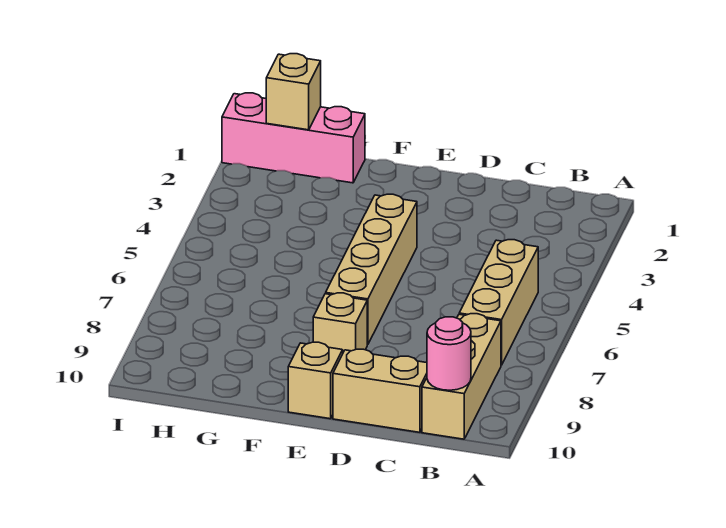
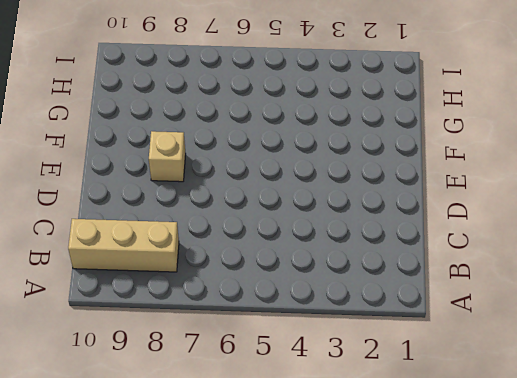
none -> tan brick B5:B7 level 1
none -> tan brick C10:D10 level 1

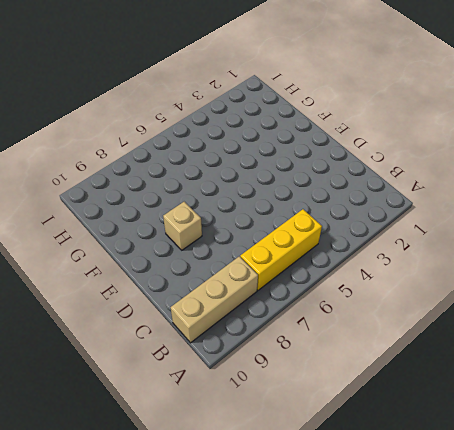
yellow brick B5:B7 level 1 -> tan brick B5:B7 level 1
none -> tan brick C10:D10 level 1
none -> tan brick E4:E7 level 1

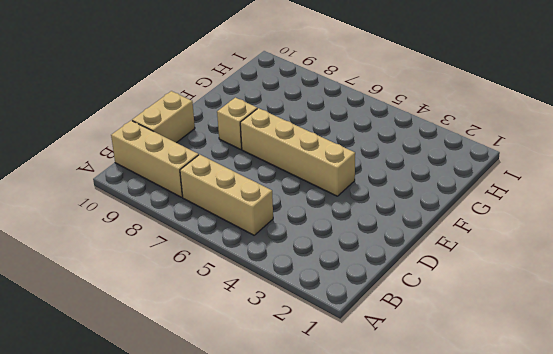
none -> tan brick E10 level 1
none -> pink brick G1:I1 level 1

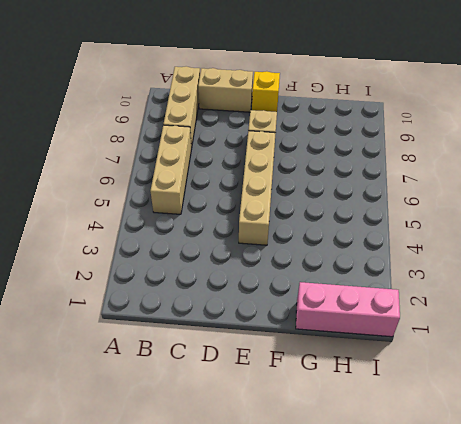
yellow brick E10 level 1 -> tan brick E10 level 1
none -> pink round brick B10 level 2
none -> tan brick H1 level 2

